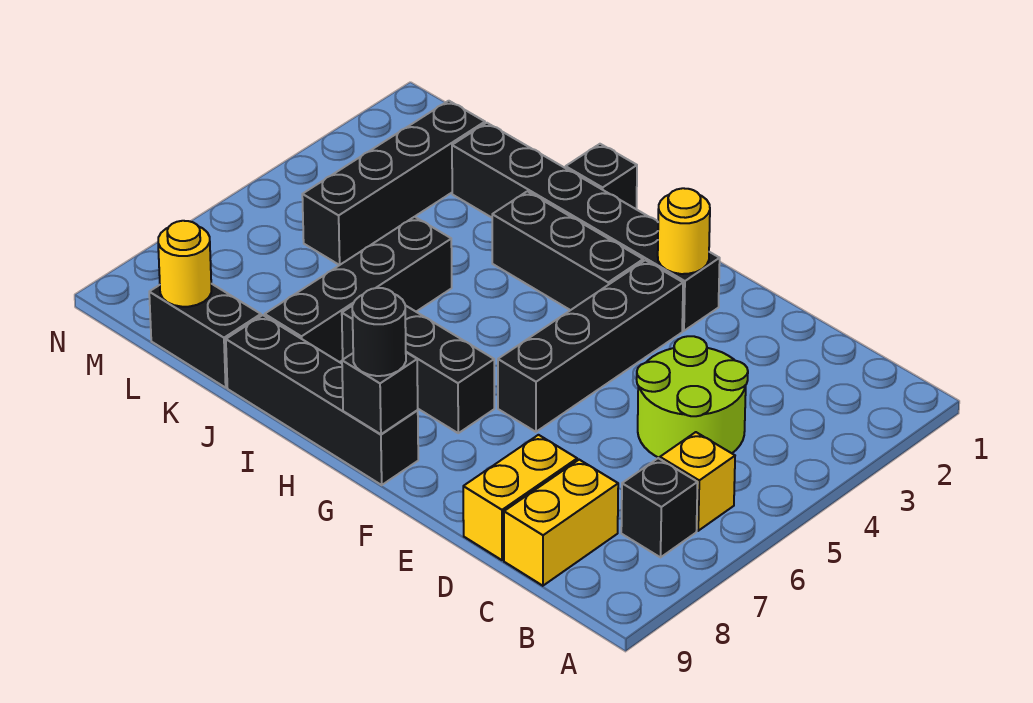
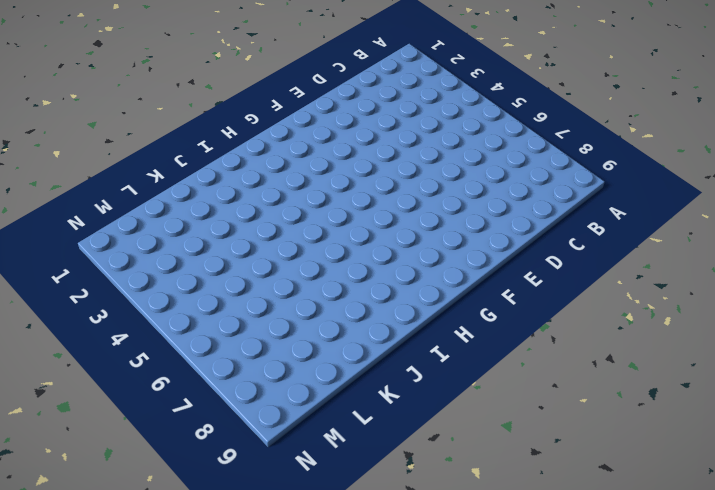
none -> yellow brick B6 level 1
none -> black brick B7 level 1
none -> lime round brick C4:D5 level 1

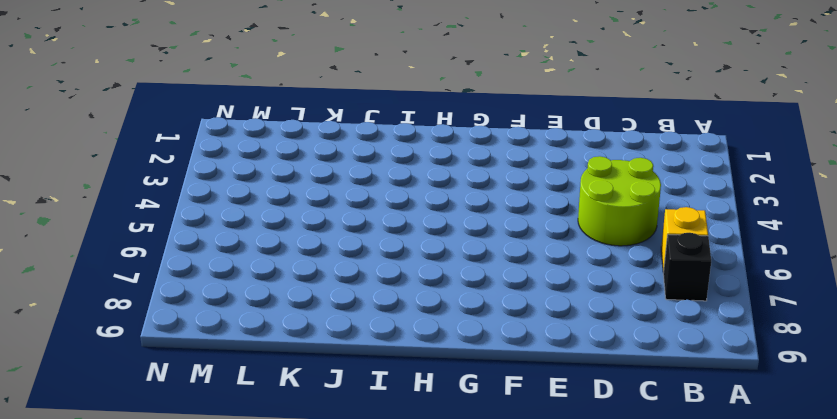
none -> yellow brick C8:C9 level 1
none -> yellow brick D8:D9 level 1
none -> black brick F2:K2 level 1

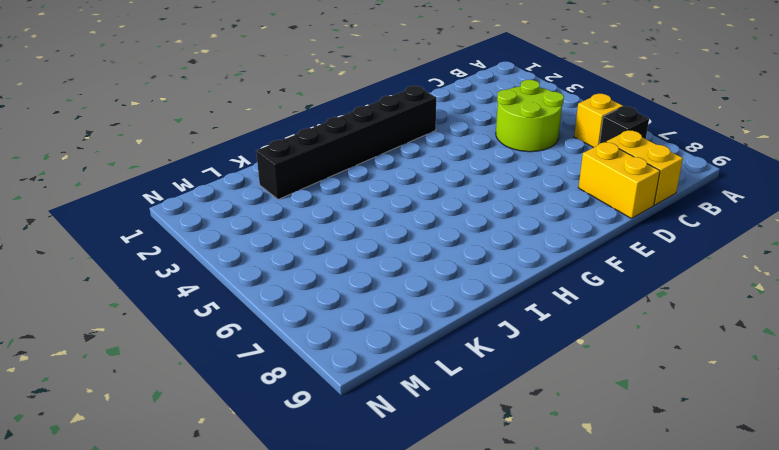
none -> black brick F3:F6 level 1
none -> black brick G3:I3 level 1
none -> black brick G7:I7 level 1

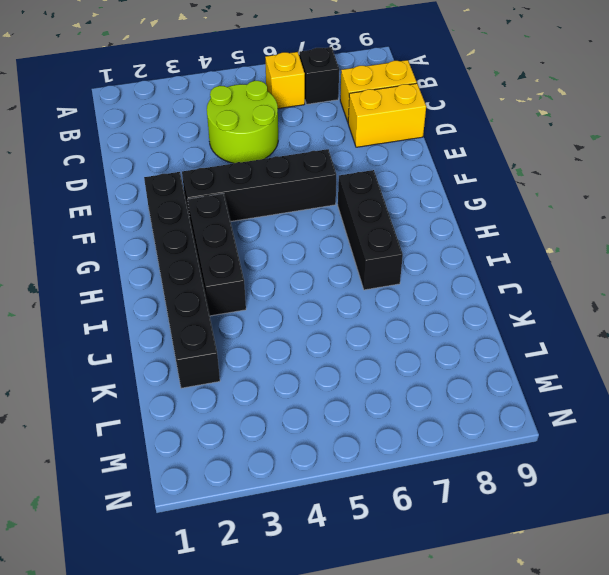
none -> black brick G9:J9 level 1
none -> black brick I1 level 1
none -> black brick J5:J8 level 1

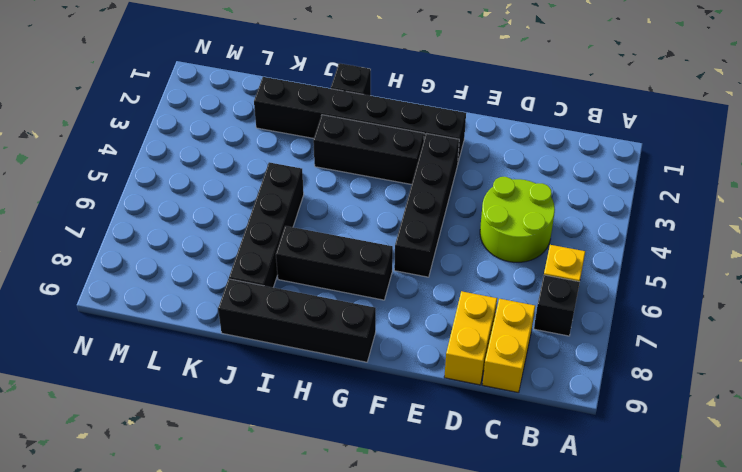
none -> black brick K9:L9 level 1
none -> black brick L2:L5 level 1
none -> yellow round brick F2 level 2

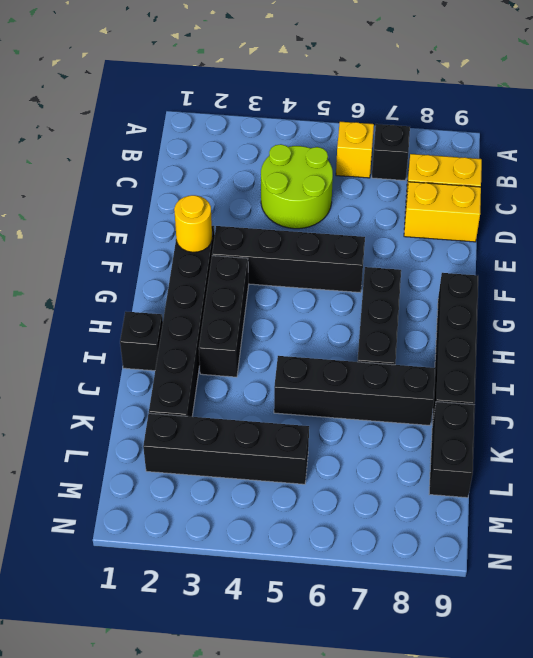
none -> black brick G9 level 2
none -> yellow round brick L9 level 2
none -> black round brick G9 level 3

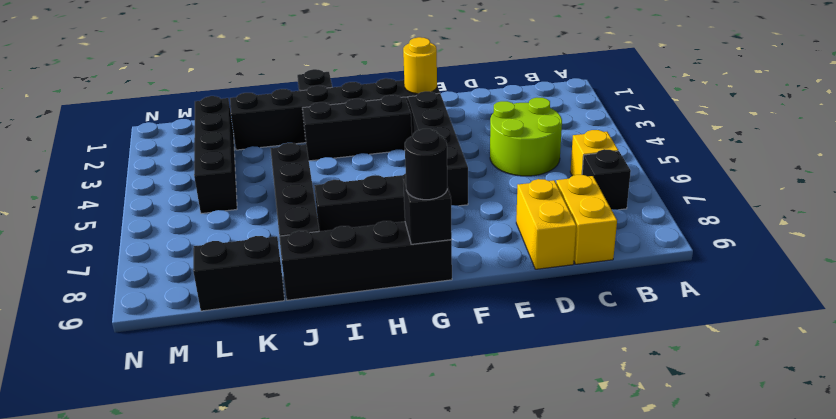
none -> yellow round brick L9 level 2

